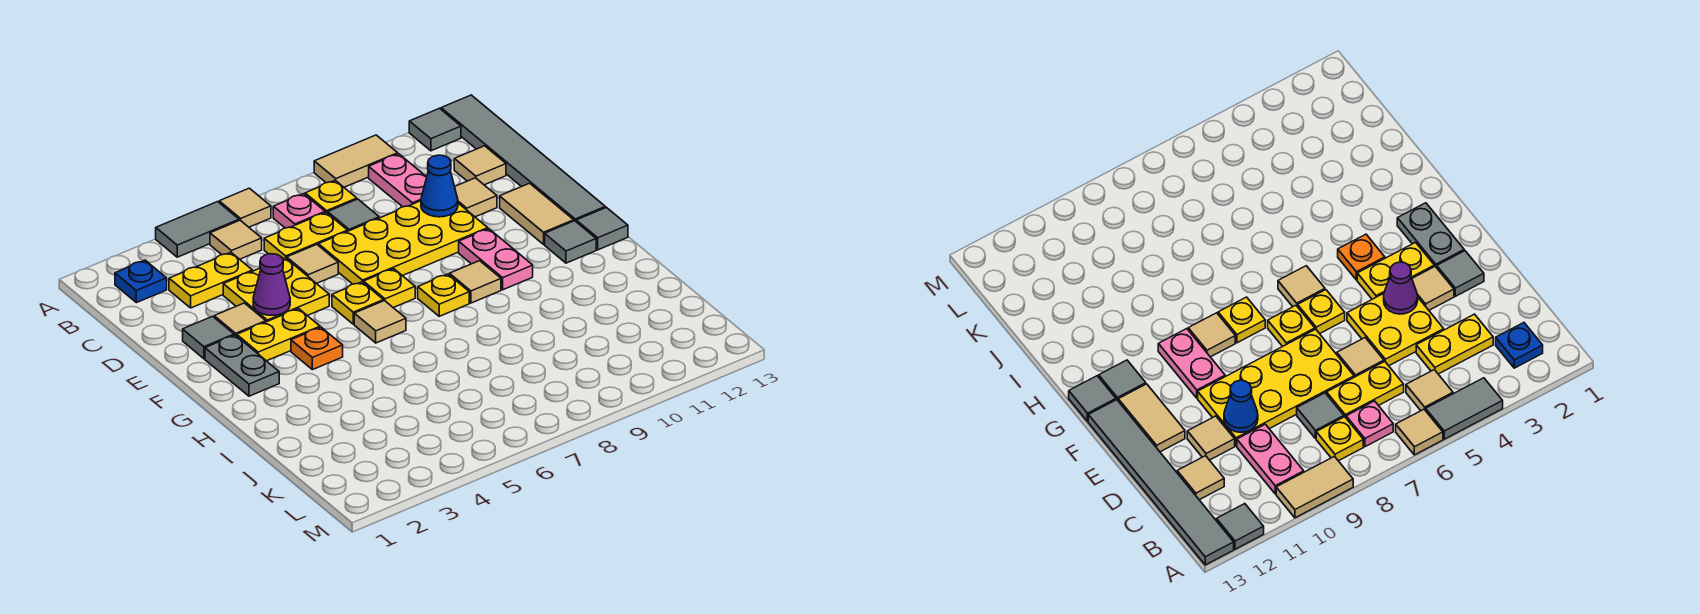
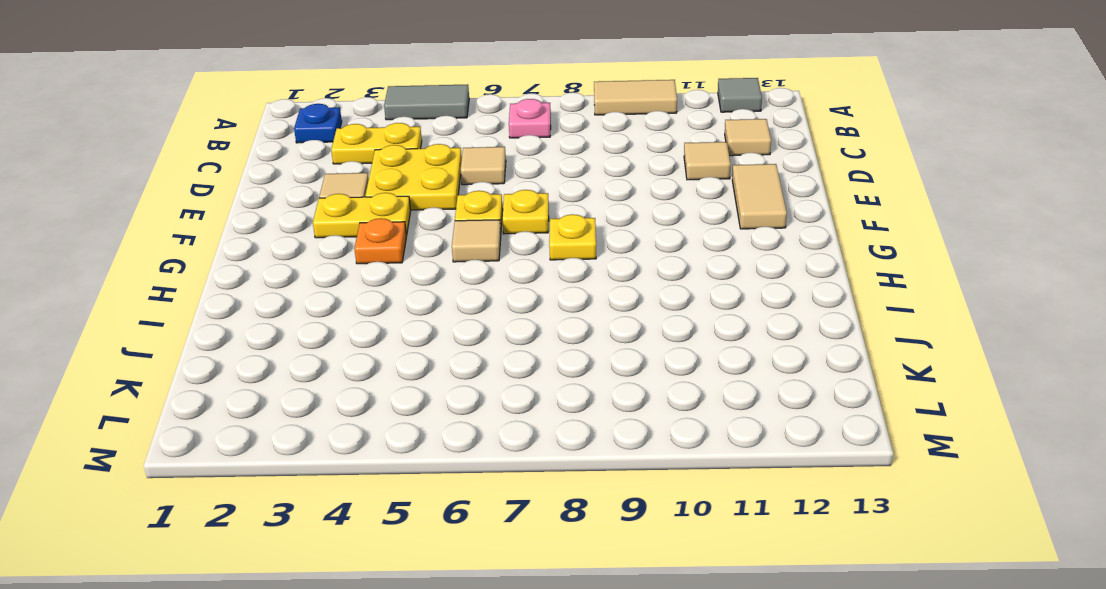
none -> tan tile A6 level 1
none -> grey tile A13:F13 level 1
none -> tan tile B5 level 1
none -> yellow plate B8 level 1

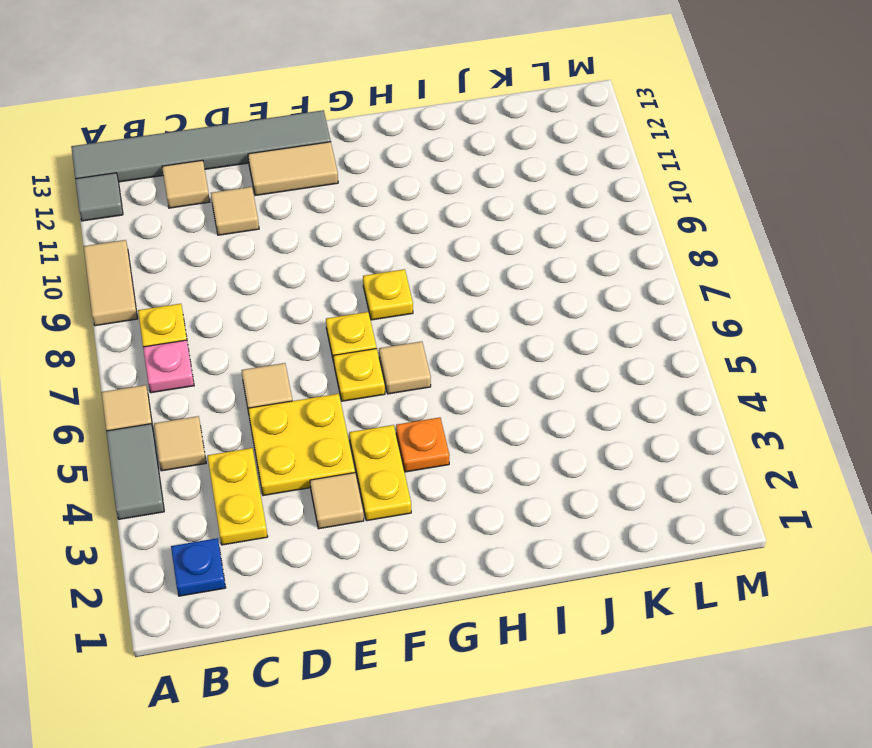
none -> pink plate B10:C10 level 1
none -> yellow plate C6:C7 level 1
none -> grey tile C8 level 1
none -> yellow plate D7:E10 level 1

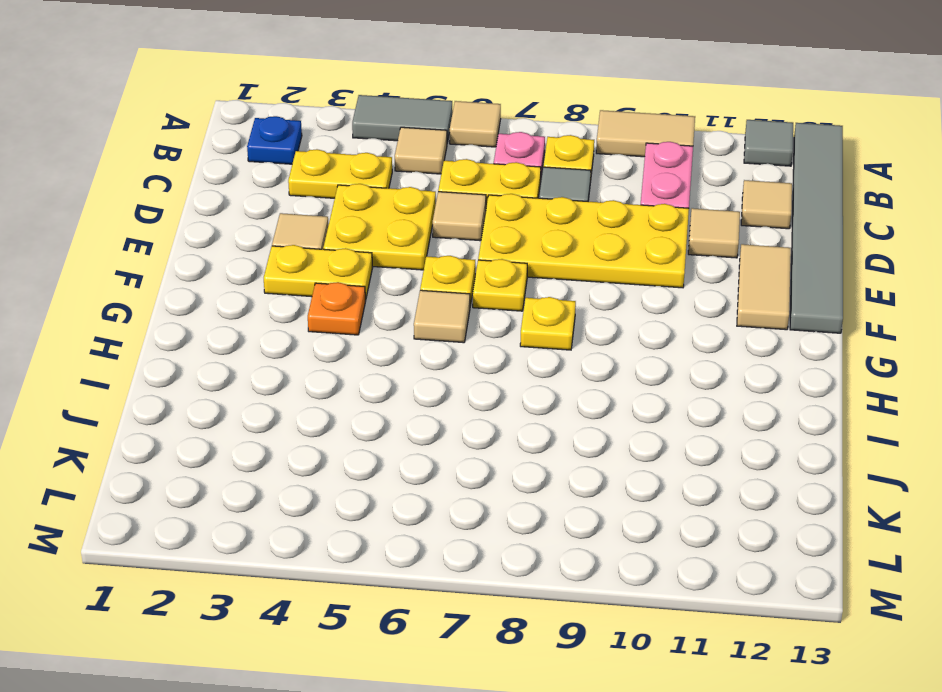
none -> grey tile E2 level 1
none -> grey plate F2:G2 level 1
none -> pink plate F10:G10 level 1
none -> tan tile G9 level 1

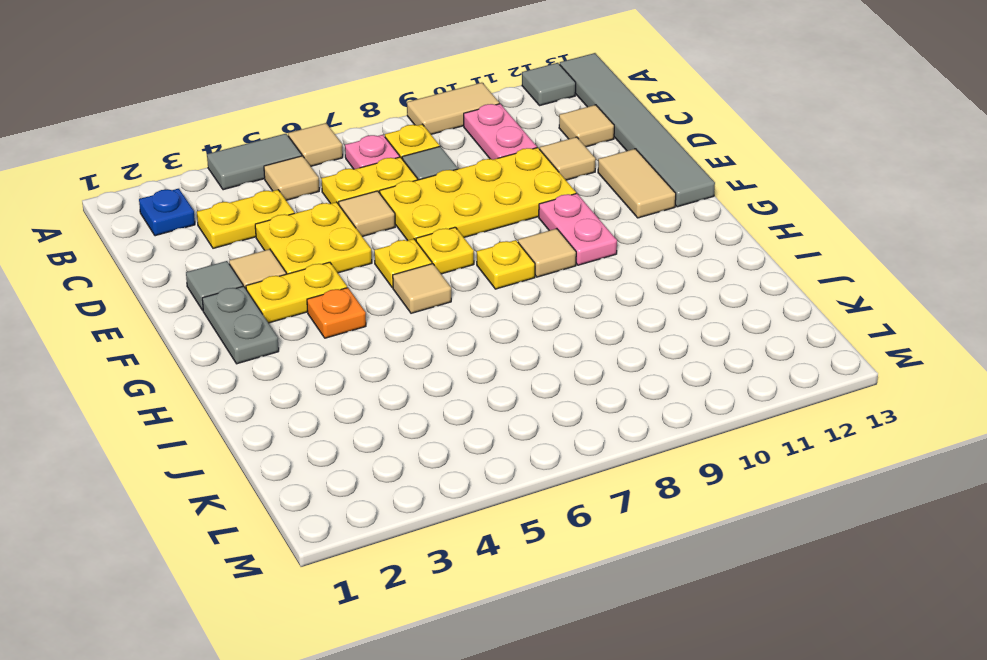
none -> grey tile G12 level 1
none -> grey tile G13 level 1
none -> blue cone D10 level 2
none -> purple cone E4 level 2

